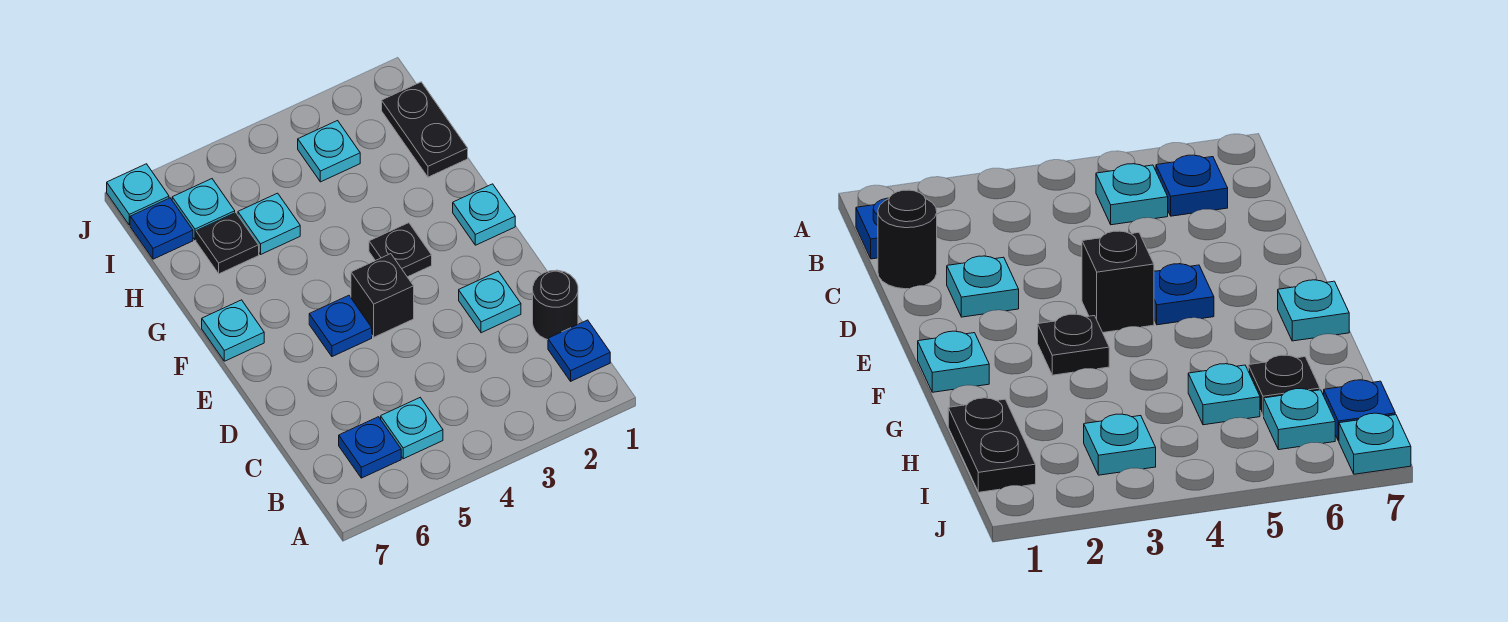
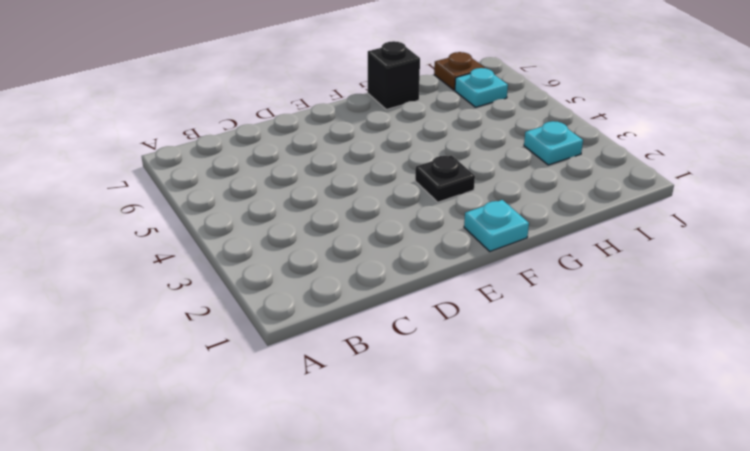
black brick G7 level 1 -> black brick E4 level 1
brown plate I7 level 1 -> blue plate I7 level 1
none -> blue plate B1 level 1
none -> cyan plate B5 level 1
none -> blue plate B6 level 1

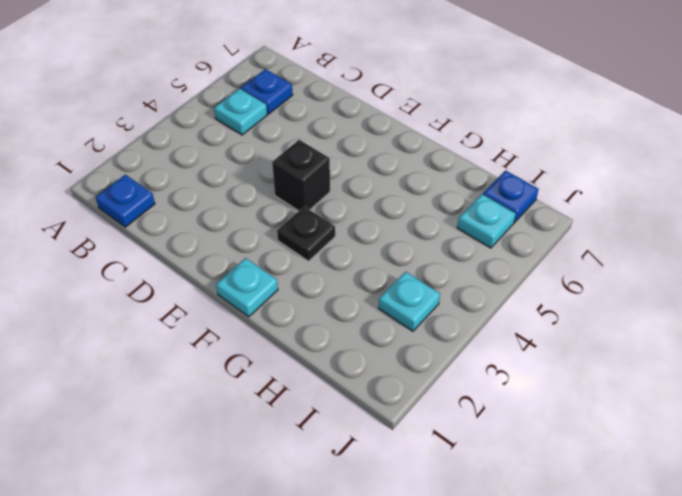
none -> black round brick C1 level 1
none -> cyan plate D2 level 1
none -> blue plate E5 level 1

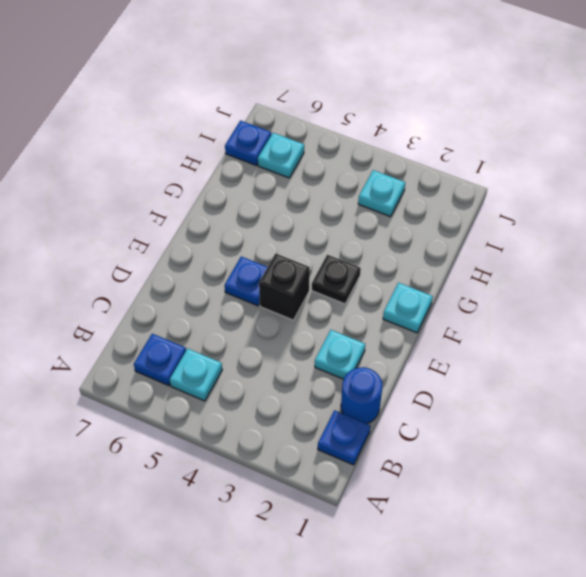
blue round brick C1 level 1 -> black round brick C1 level 1
none -> cyan plate F7 level 1
none -> black plate H1:I1 level 1
none -> cyan plate H5 level 1

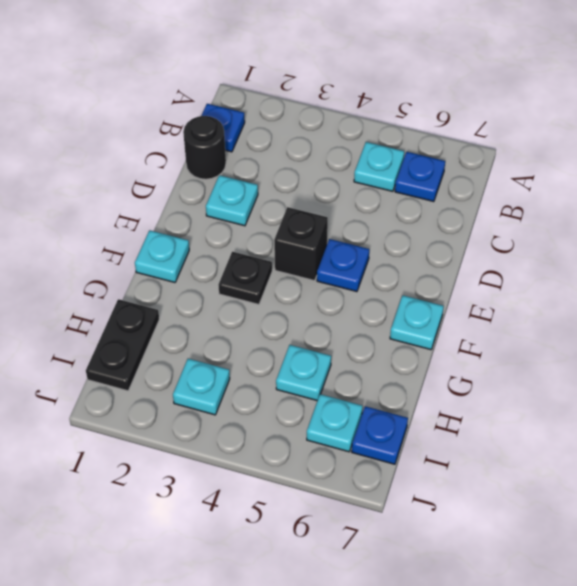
none -> black plate H6 level 1
none -> cyan plate J7 level 1

